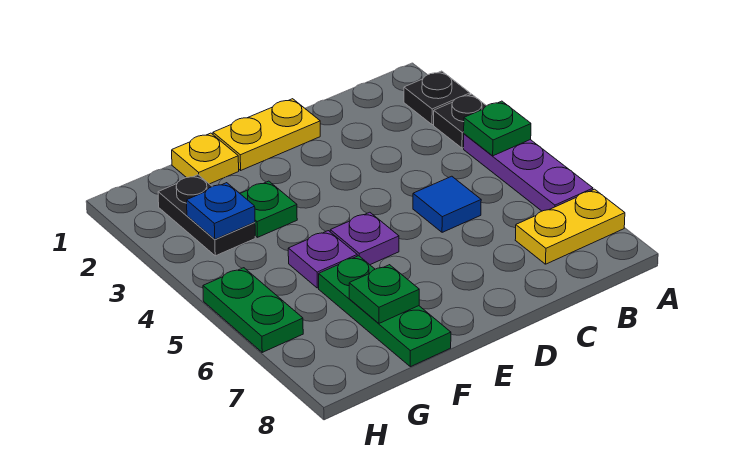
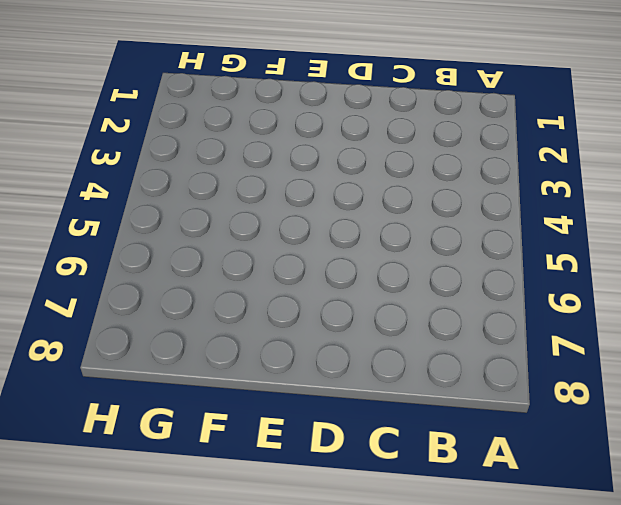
none -> black plate A2 level 1
none -> black plate A3 level 1
none -> purple plate A4:A6 level 1

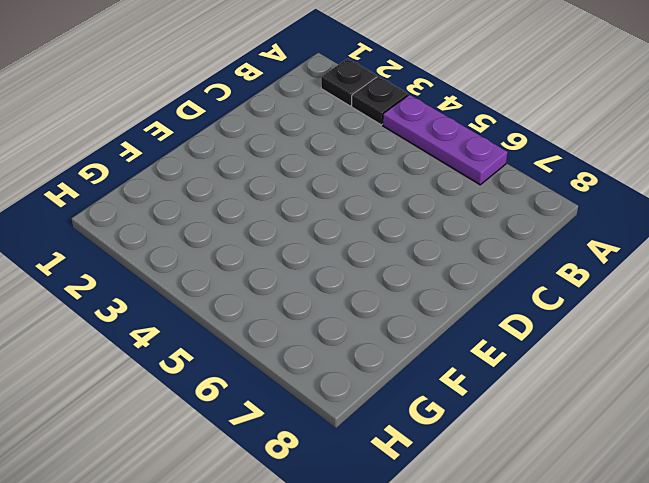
none -> yellow plate A7:B7 level 1
none -> blue tile C5 level 1
none -> yellow plate D1:E1 level 1

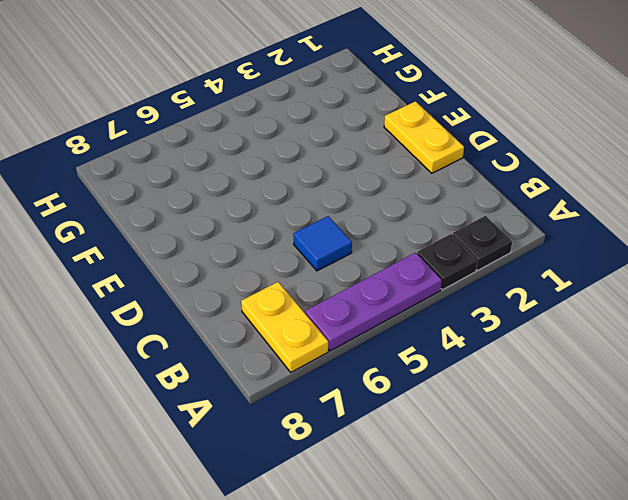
none -> purple plate E5 level 1
none -> yellow plate F1 level 1
none -> green plate F3 level 1

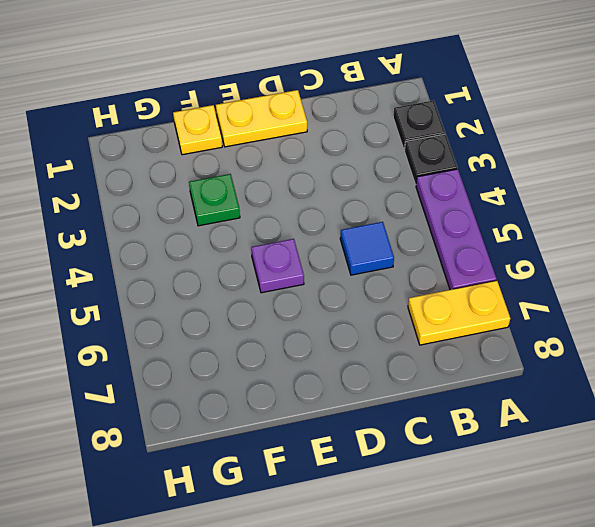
none -> purple plate F5 level 1
none -> green plate F6:F8 level 1
none -> black plate G2:G3 level 1

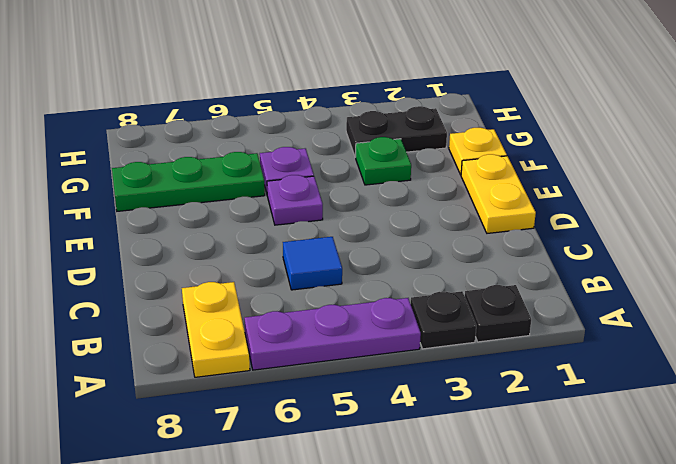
none -> green plate H5:H6 level 1
none -> green plate A4 level 2
none -> green plate F7 level 2

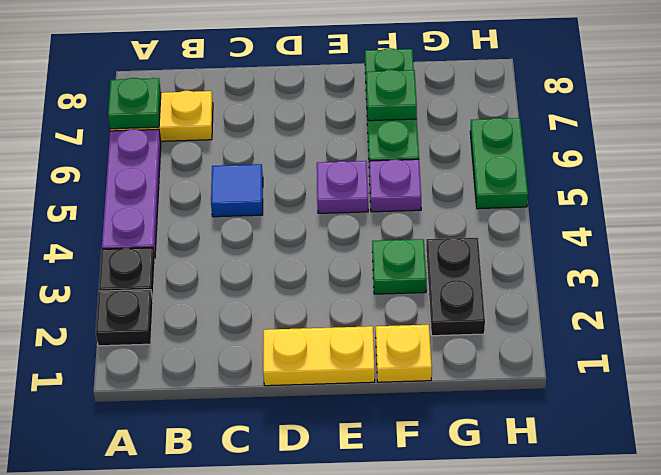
green plate A7 level 2 -> green plate A4 level 2
none -> blue plate G3 level 2

